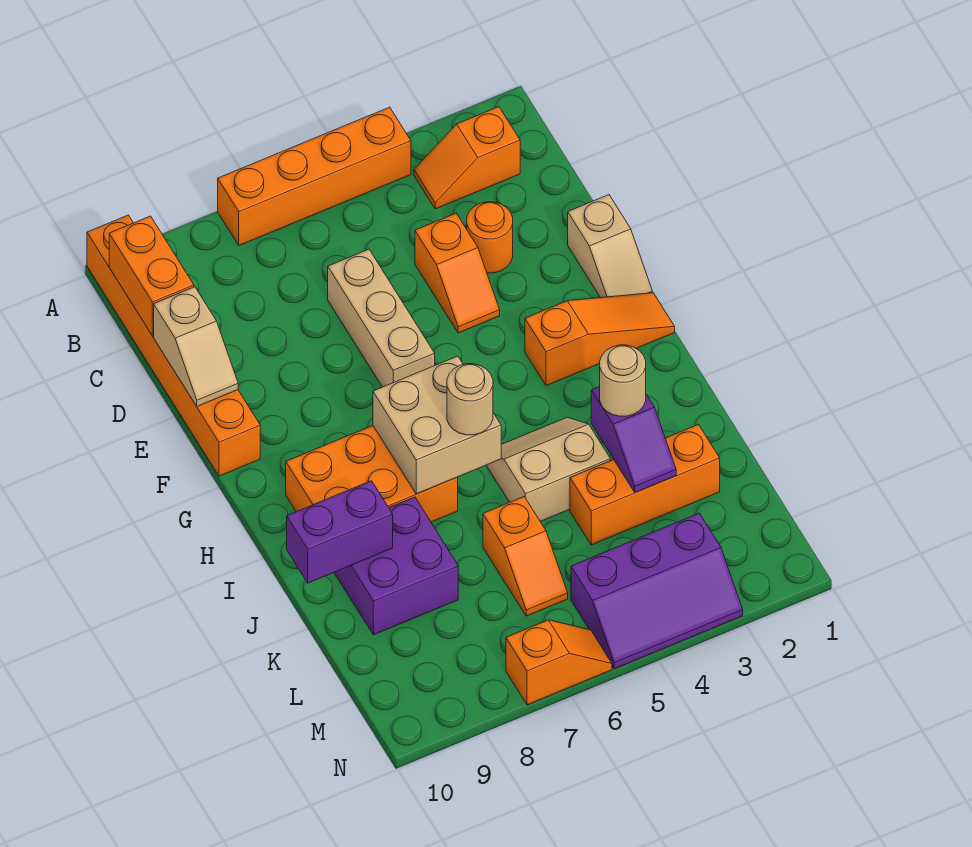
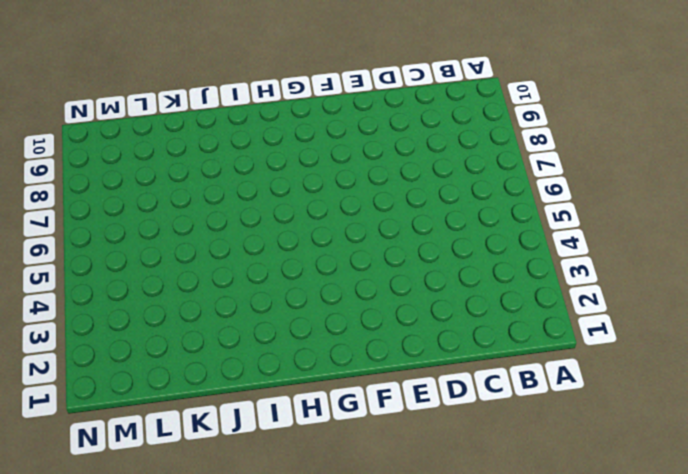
none -> orange brick A4:A7 level 1
none -> orange brick A10:F10 level 1
none -> orange slope B2:B3 level 1 top 2

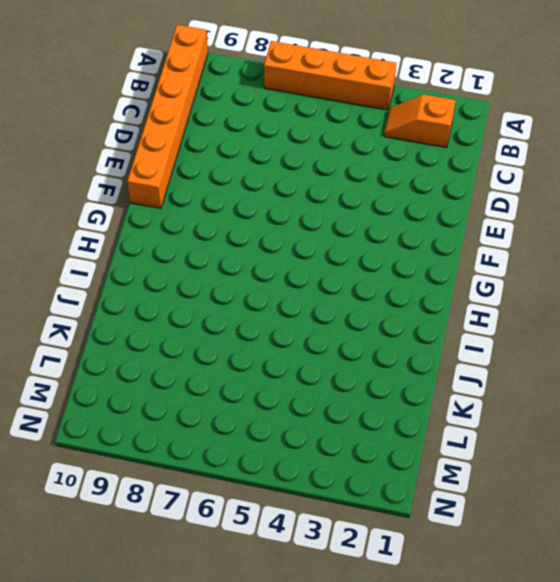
none -> orange round brick D3 level 1
none -> orange slope D4:E4 level 1 top D
none -> tan brick D6:F6 level 1

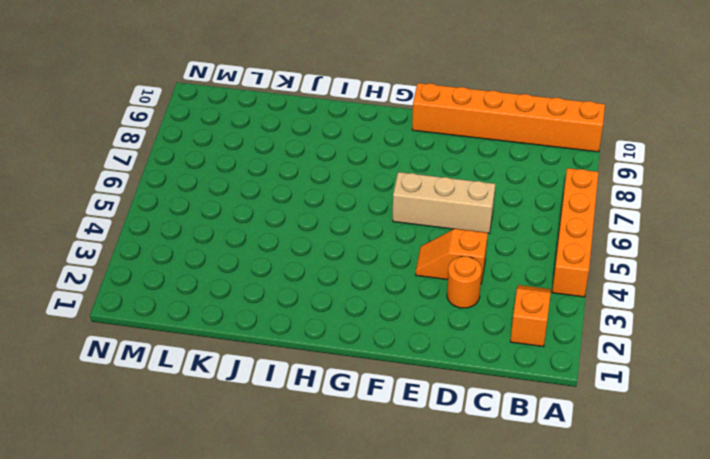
none -> tan slope E1:F1 level 1 top E
none -> orange slope G1:G3 level 1 top 3
none -> orange brick H7:I9 level 1

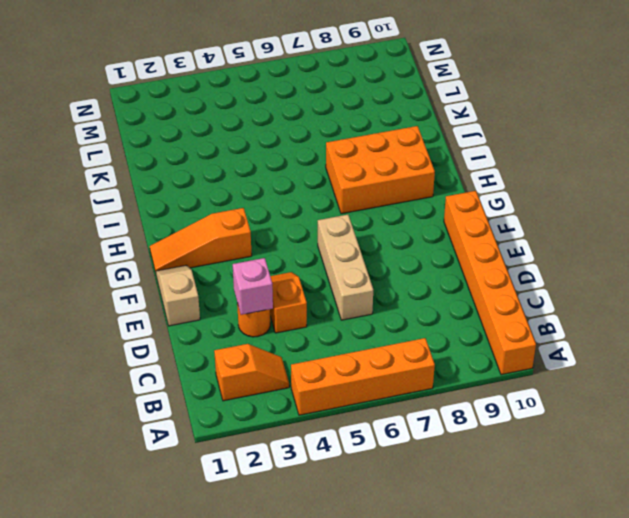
pink brick D3 level 2 -> none
none -> tan slope I4:J5 level 1 top J
none -> purple brick J8:K9 level 1
none -> orange brick K2:K4 level 1

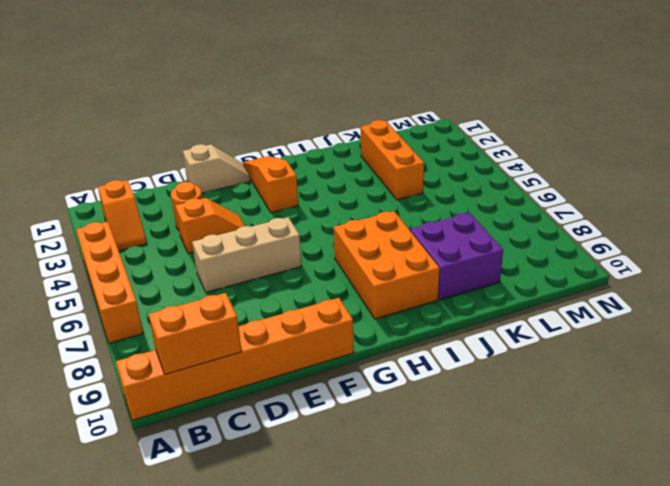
none -> tan slope I4:J5 level 1 top J
none -> orange slope K6:L6 level 1 top K
none -> purple slope M3:N5 level 1 top M

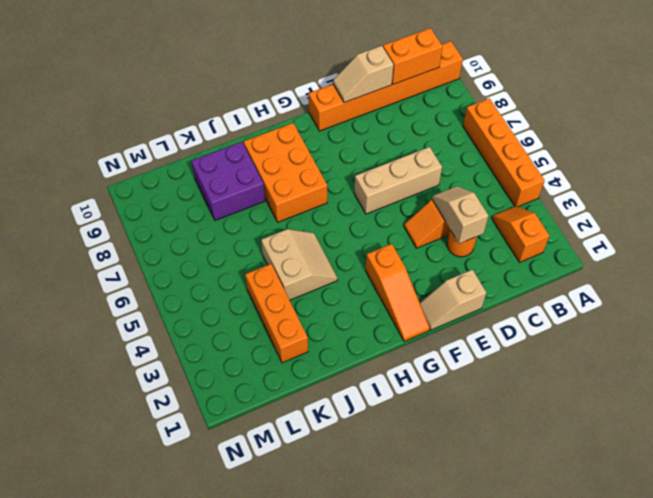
tan slope D3:D4 level 2 top 3 -> none
none -> orange slope K6:L6 level 1 top K
none -> purple slope M3:N5 level 1 top M
none -> orange slope N6:N7 level 1 top 7

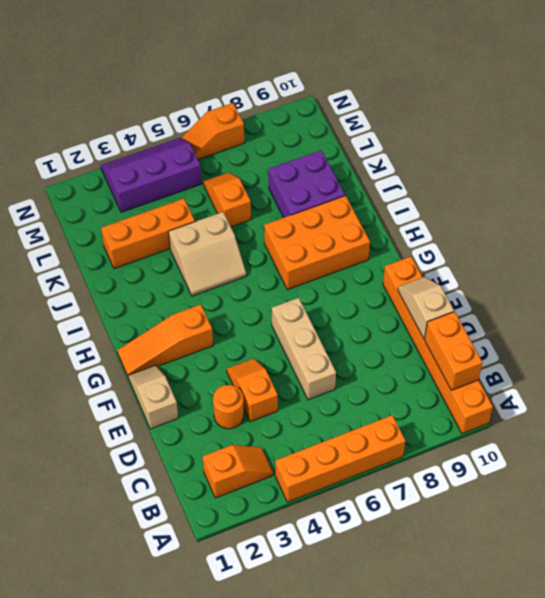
none -> tan brick H6:I7 level 2
none -> purple slope J3:K3 level 2 top J
none -> purple brick J9:J10 level 2

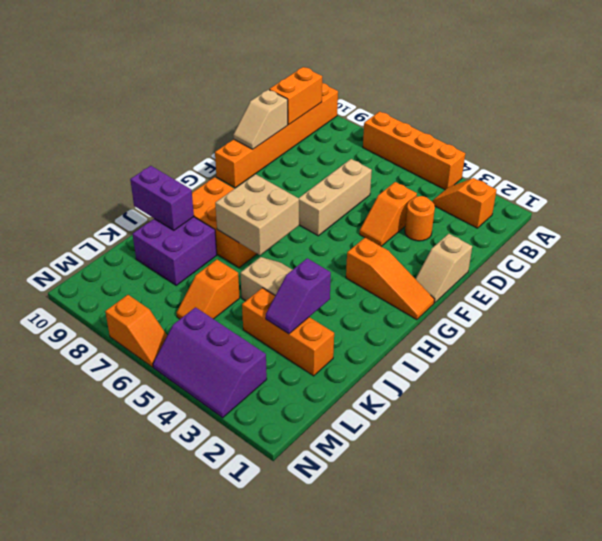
none -> tan round brick I6 level 3
none -> tan round brick J3 level 3

